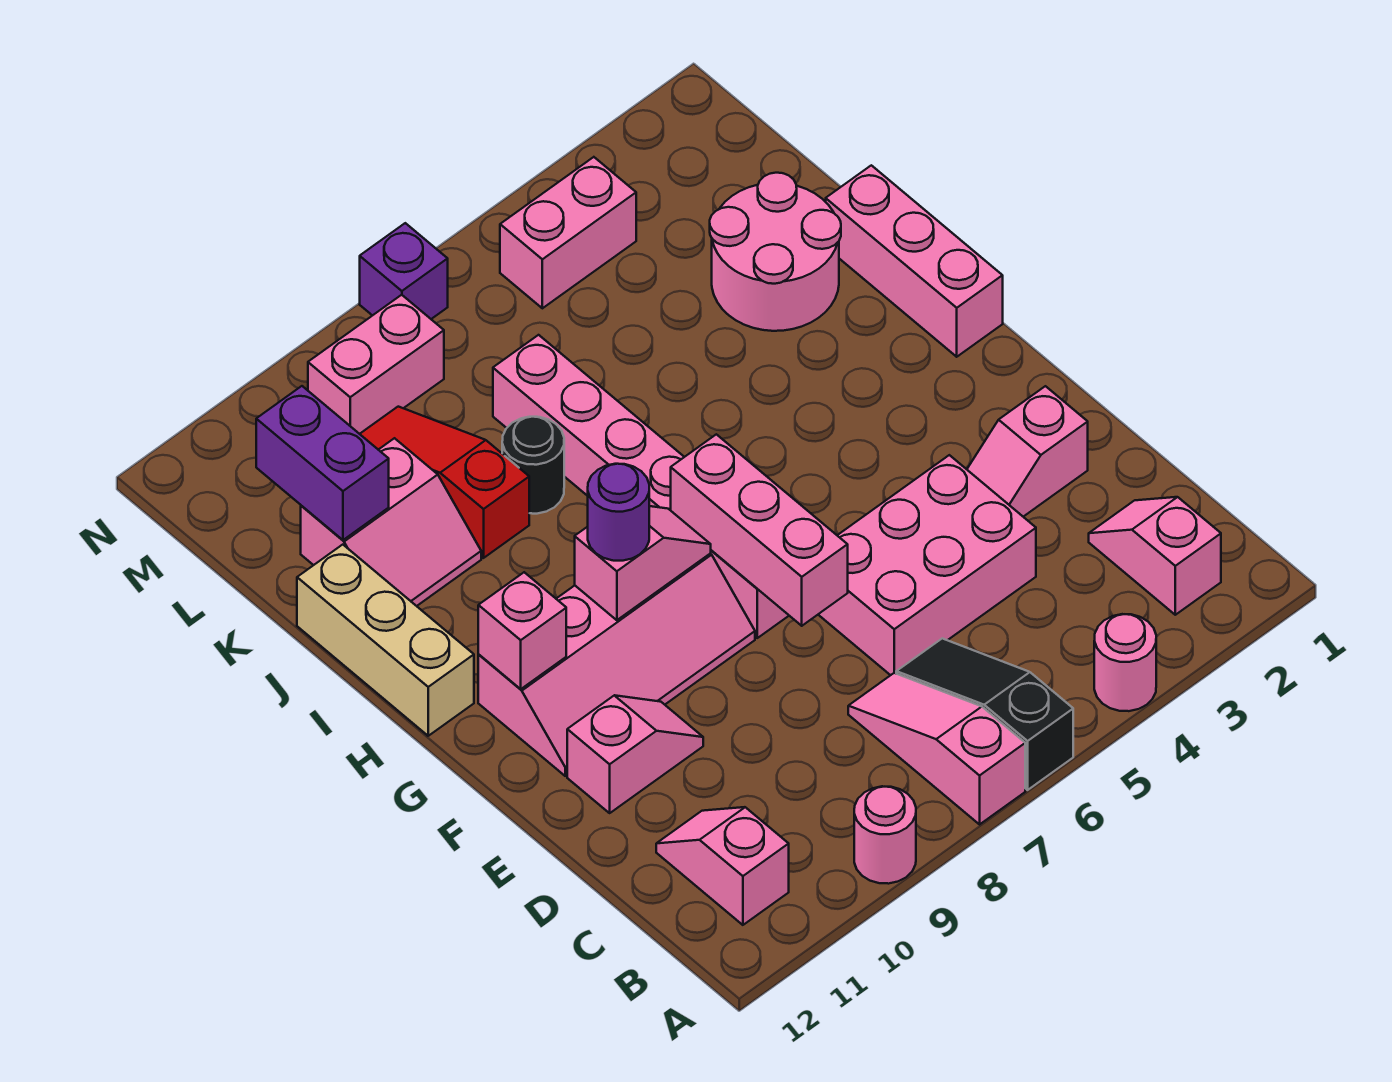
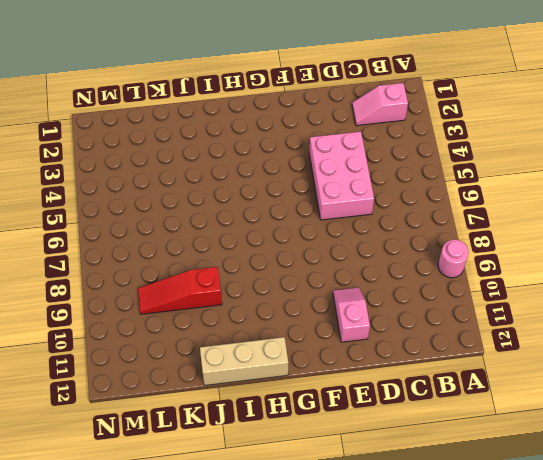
none -> pink round brick A4 level 1
none -> black slope A6:C6 level 1 top A
none -> pink slope A7:C7 level 1 top A

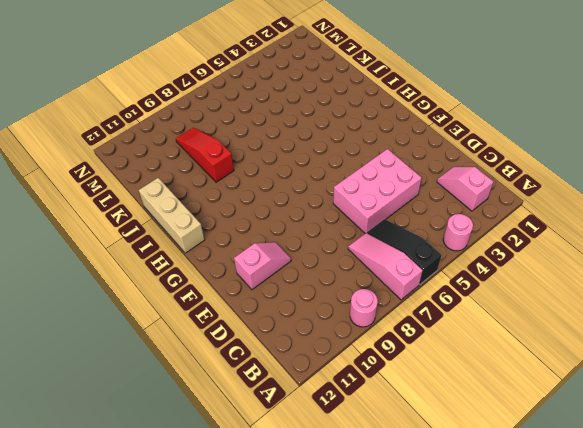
none -> pink slope B11:C11 level 1 top B
none -> pink slope E2:E3 level 1 top 2
none -> pink brick F7:K7 level 1

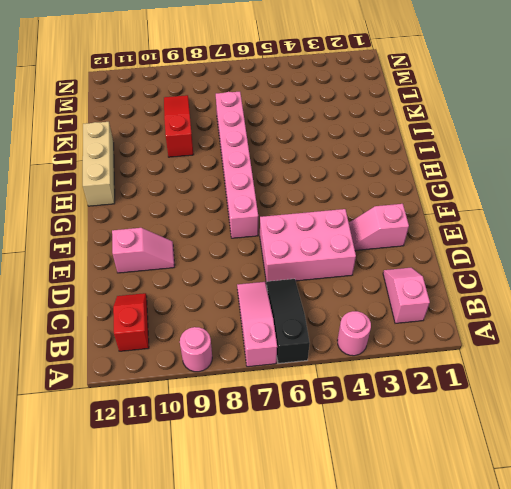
red slope B11:C11 level 1 top B -> pink slope B11:C11 level 1 top B
none -> pink slope F8:G11 level 1 top G
none -> pink brick H1:J1 level 1
none -> pink round brick J2:K3 level 1

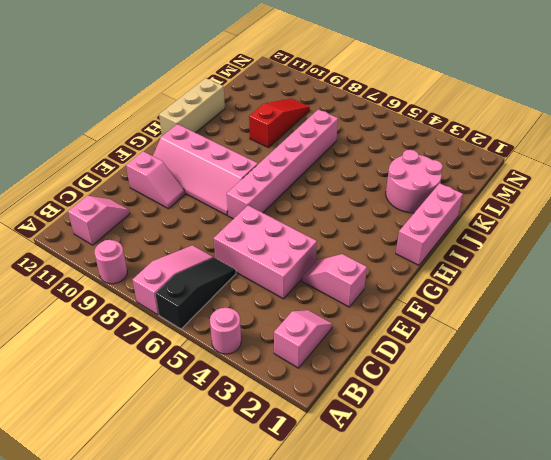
none -> black round brick J8 level 1
none -> pink slope J10:K11 level 1 top K
none -> pink brick M4:M5 level 1

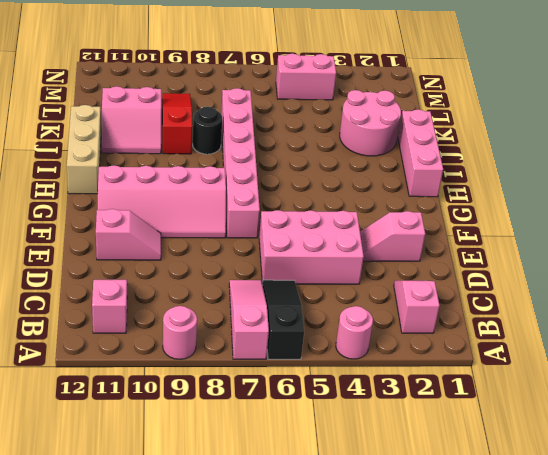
none -> pink brick M8:M9 level 1
none -> purple brick N7 level 1
none -> pink brick E7:G7 level 2

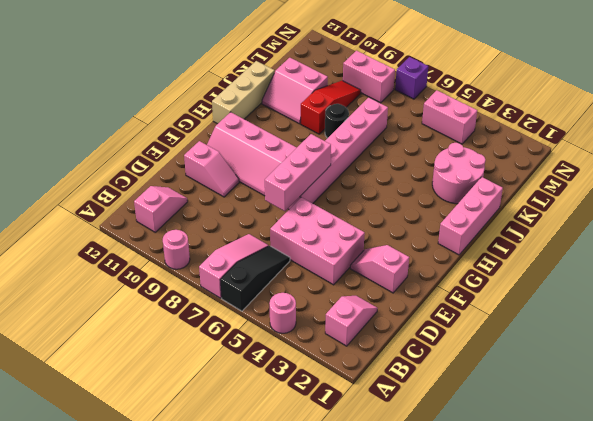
none -> pink slope G8:G9 level 2 top 9
none -> pink brick G11 level 2
none -> purple brick K11:L11 level 2

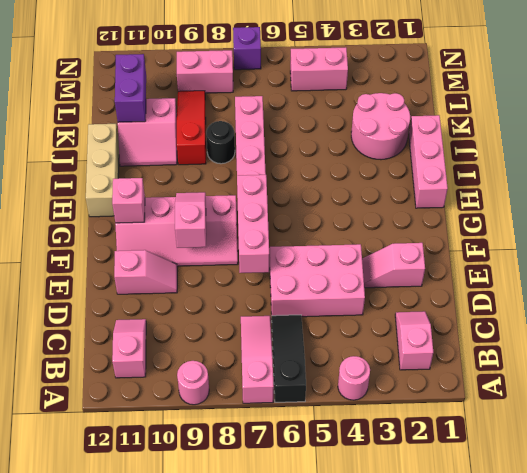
pink slope F9:G9 level 2 top F -> pink slope G8:G9 level 2 top 9
none -> purple round brick G9 level 3

